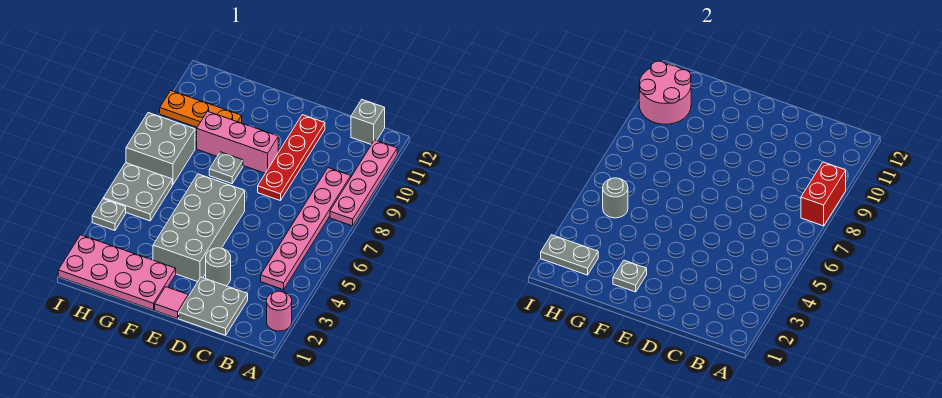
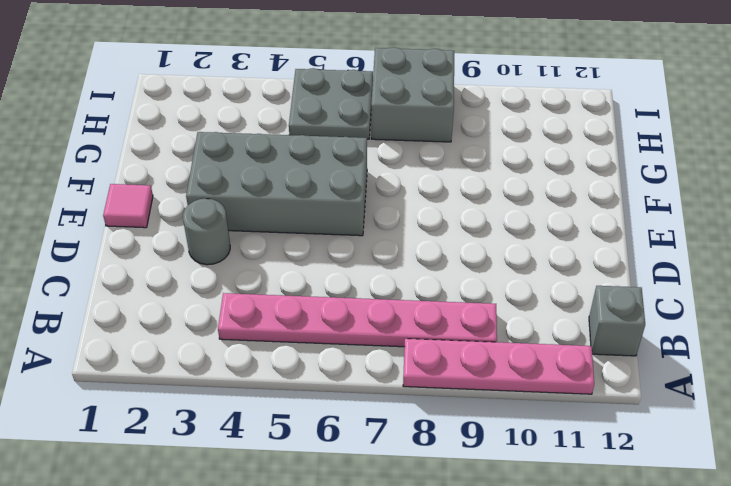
none -> pink round brick A2 level 1
none -> grey plate C1:D2 level 1
none -> red plate D8:D11 level 1

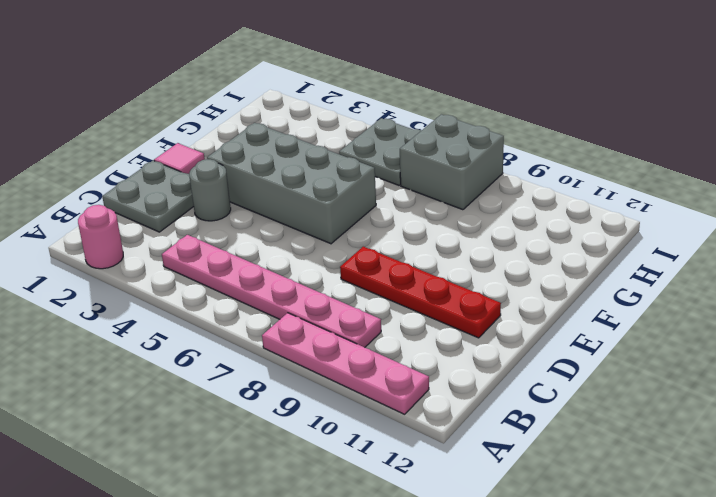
none -> grey brick B12 level 1
none -> pink brick E9:G9 level 1
none -> pink plate F1:I2 level 1

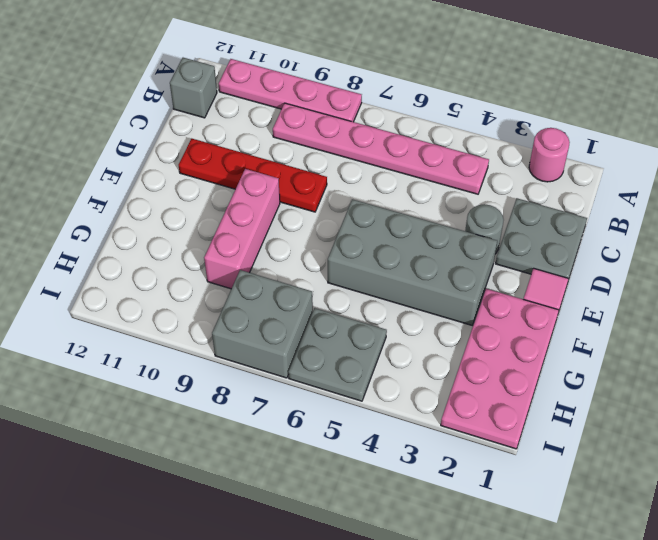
none -> grey plate F8 level 1
none -> orange plate G10:I10 level 1
none -> grey plate I4 level 1

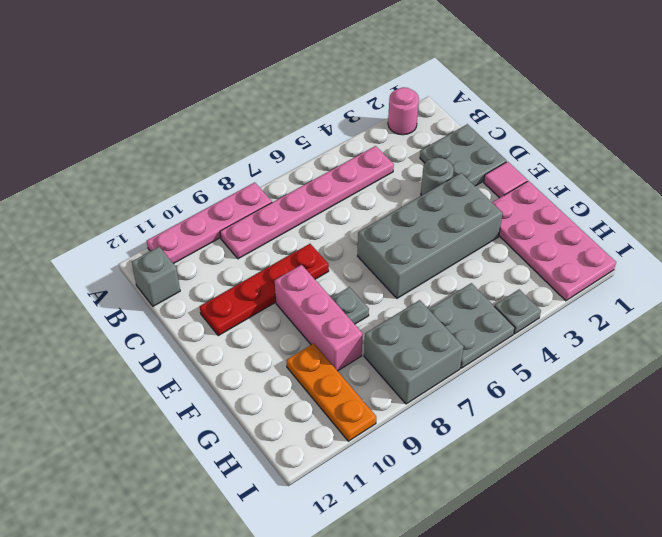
none -> red brick A8:A9 level 2
none -> grey plate F2 level 2
none -> grey plate H2:I2 level 2

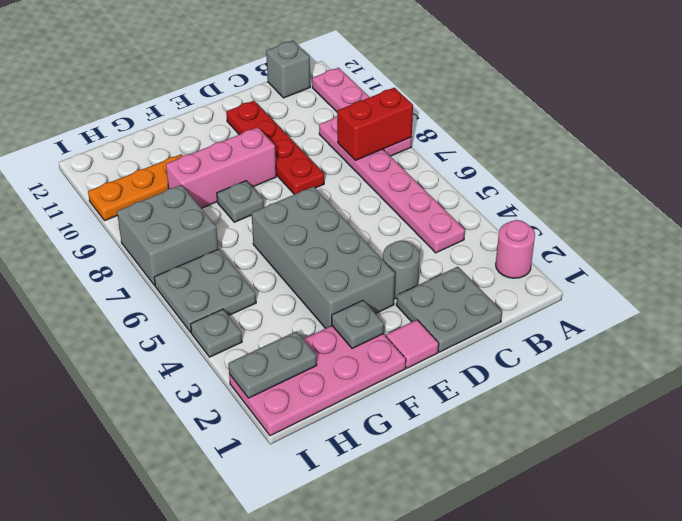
red brick A8:B8 level 2 -> red brick A8:A9 level 2
none -> grey round brick H5 level 2
none -> pink round brick H10:I11 level 2

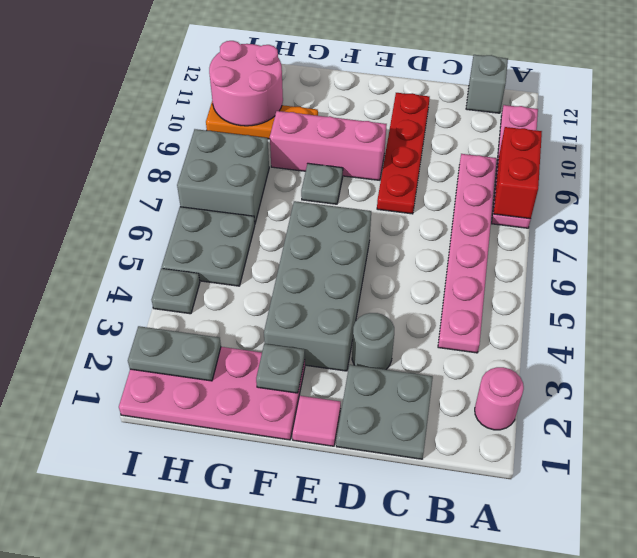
none -> grey round brick H5 level 2

